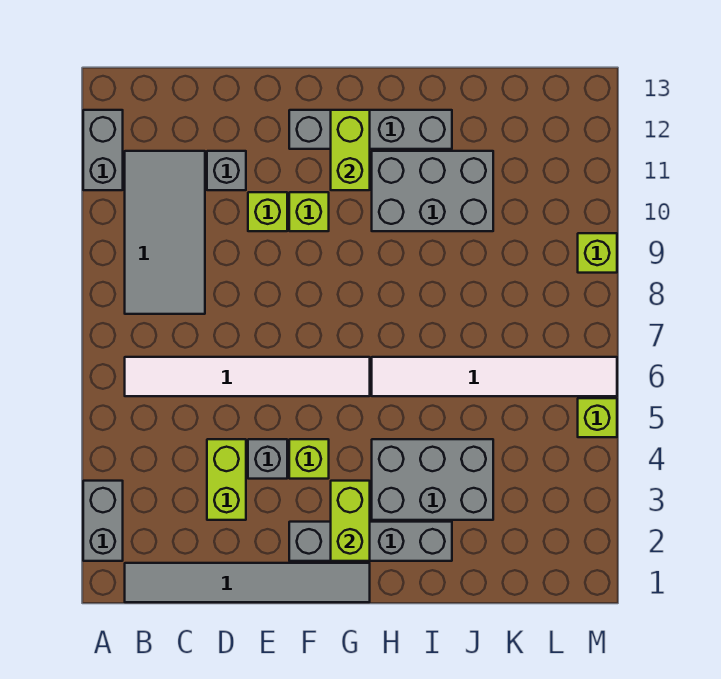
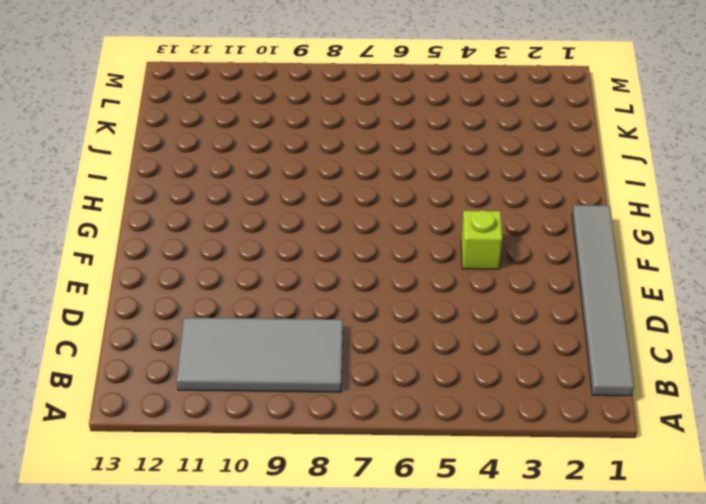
none -> grey brick A2:A3 level 1
none -> grey brick A11:A12 level 1
none -> white tile B6:G6 level 1

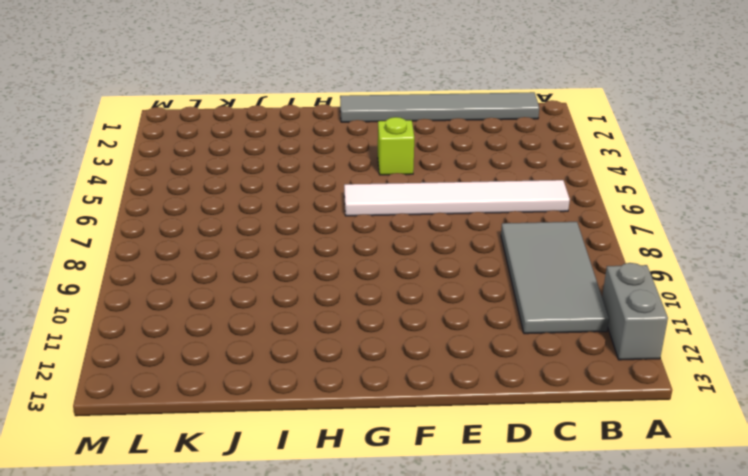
none -> grey brick A2:A3 level 1
none -> lime brick D3:D4 level 1
none -> grey brick D11 level 1

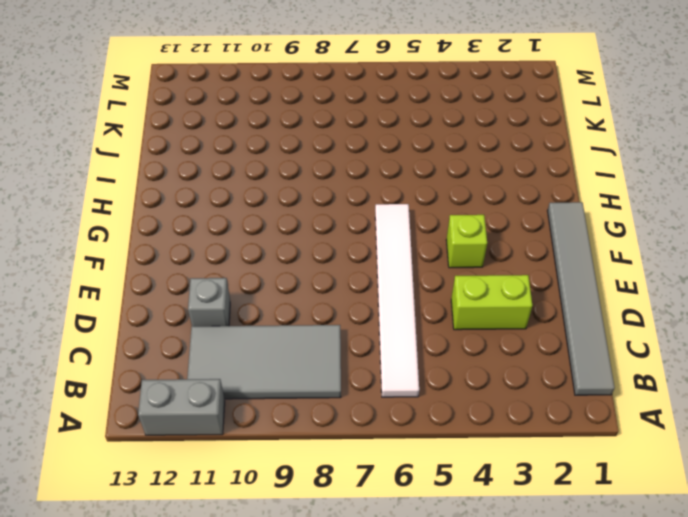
none -> grey brick A2:A3 level 1
none -> grey brick E4 level 1
none -> lime brick E10 level 1

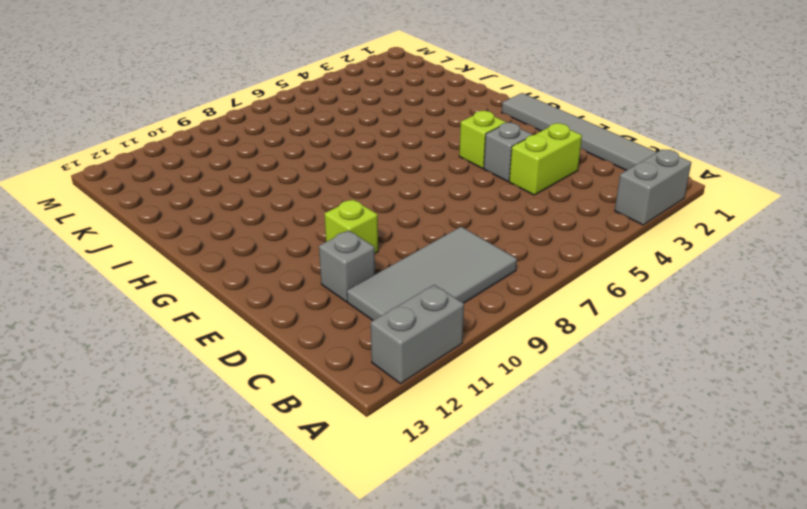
none -> white tile B6:G6 level 1
none -> grey brick F2:I2 level 1
none -> lime brick F10 level 1

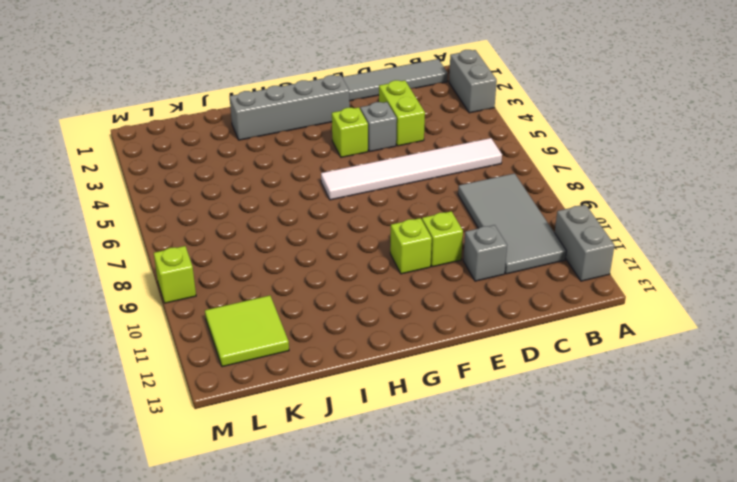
lime tile K11:L12 level 1 -> none
none -> grey brick F12:I12 level 1
none -> grey brick H3:J4 level 1
none -> white tile H6:M6 level 1

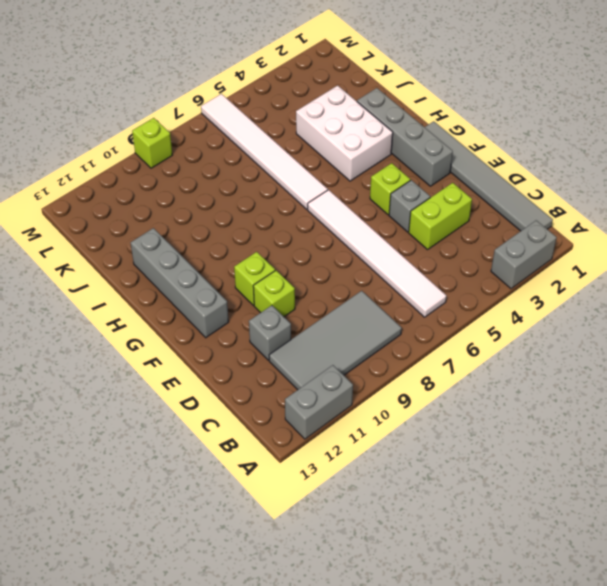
white brick H3:J4 level 1 -> grey brick H3:J4 level 1
none -> grey brick H10:J11 level 1
none -> lime brick M5 level 1
none -> lime brick G2:G3 level 2

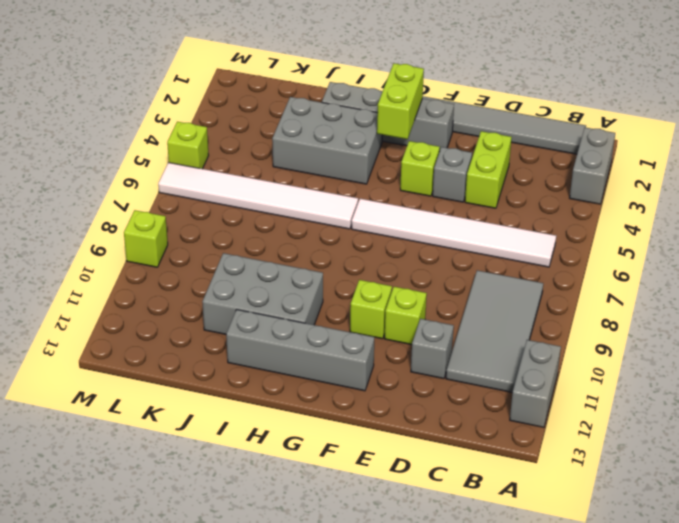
none -> lime brick G11:G12 level 2

